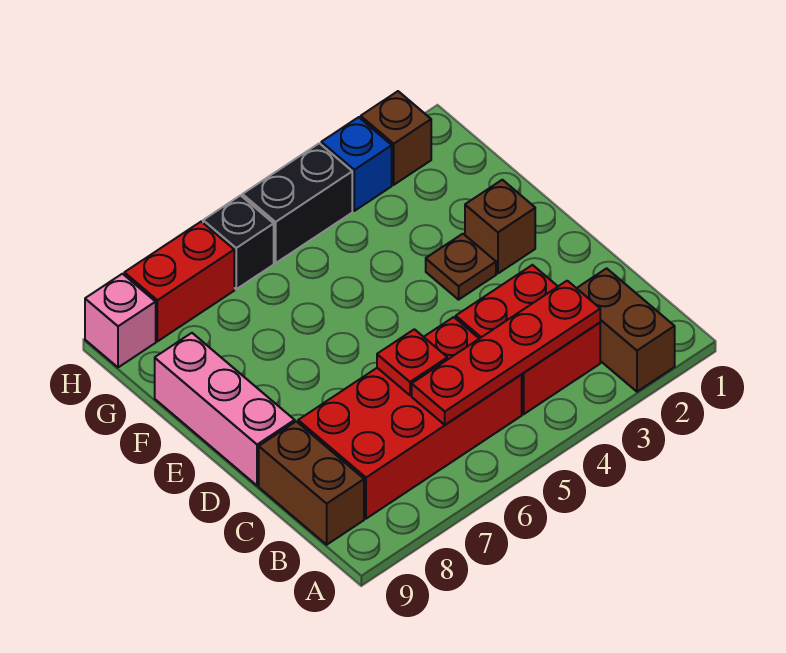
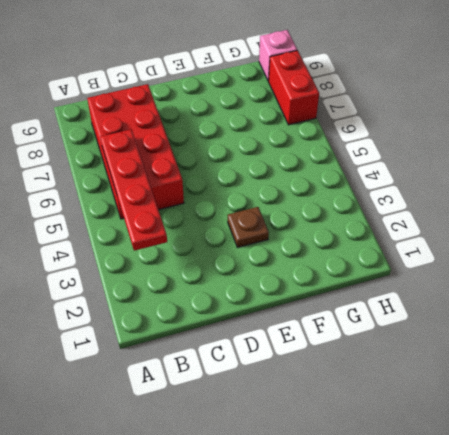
none -> brown brick A2:B2 level 1
none -> red brick B3:C4 level 1
none -> brown brick B9:C9 level 1

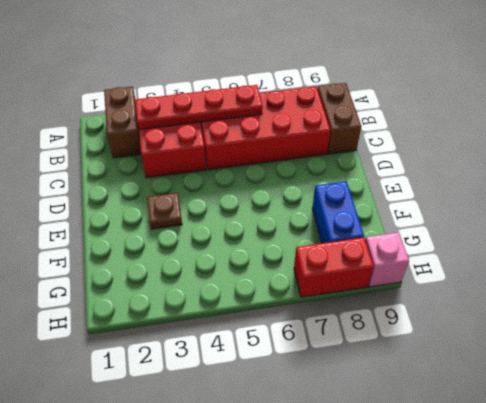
blue brick F8:G8 level 1 -> none
none -> pink brick D9:F9 level 1
none -> brown brick E2 level 1
none -> brown brick H2 level 1

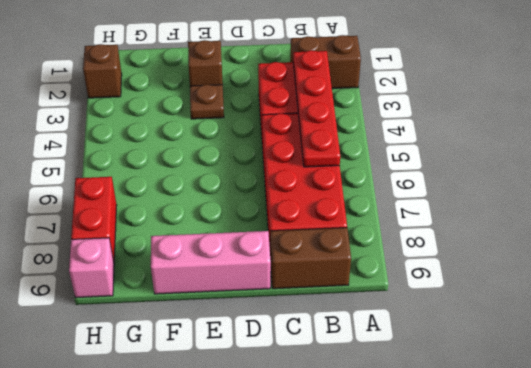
none -> blue brick H3 level 1
none -> black brick H4:H5 level 1
none -> black brick H6 level 1

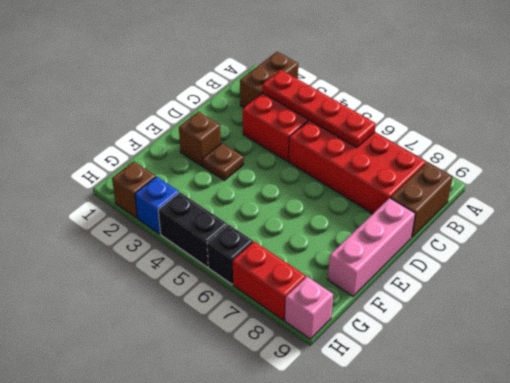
none -> red plate C6 level 2

